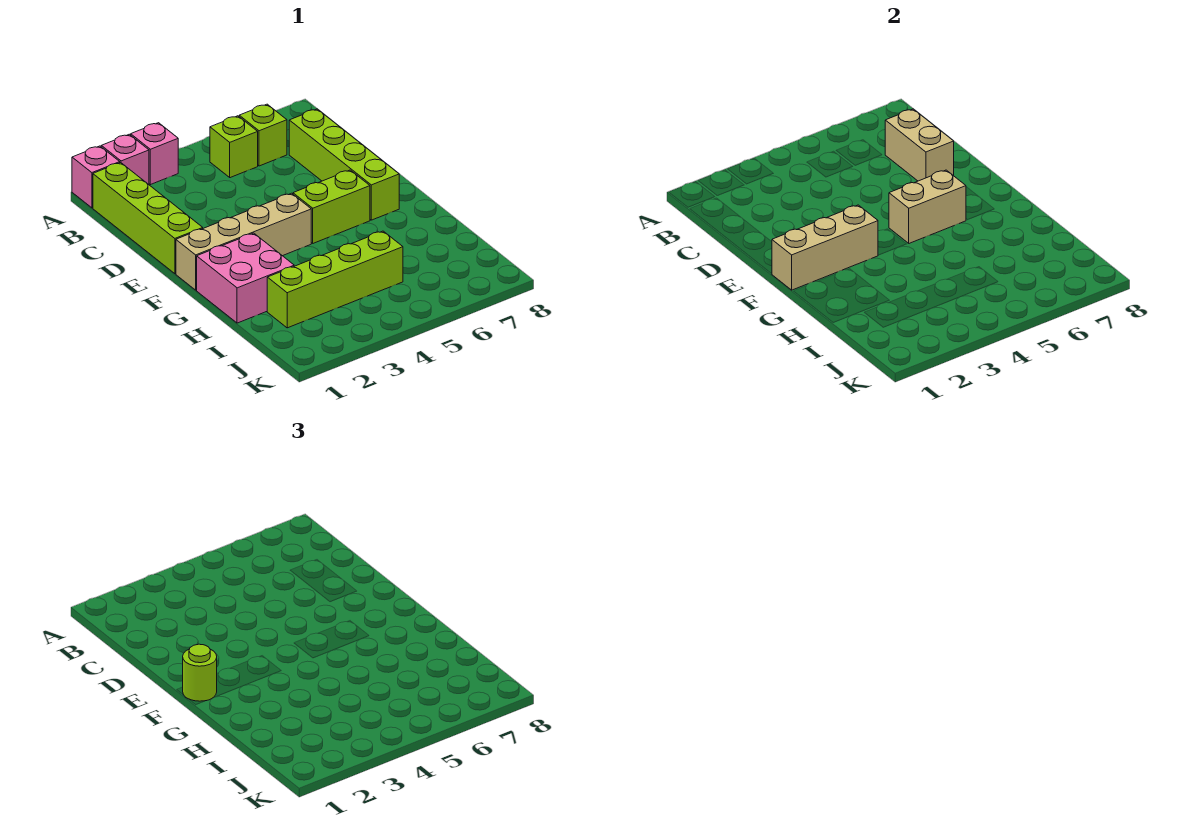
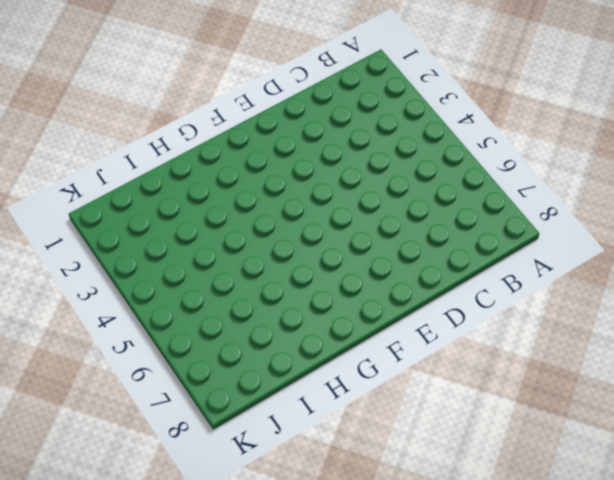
none -> pink brick A1 level 1
none -> pink brick A2 level 1
none -> pink brick A3 level 1

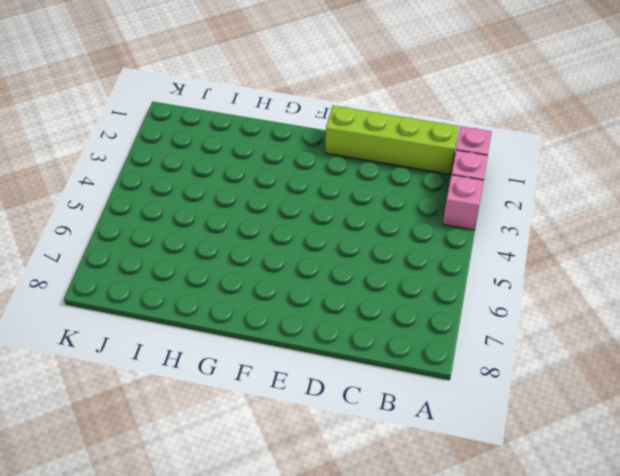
none -> lime brick B5 level 1
none -> lime brick B6 level 1
none -> lime brick C7:F7 level 1

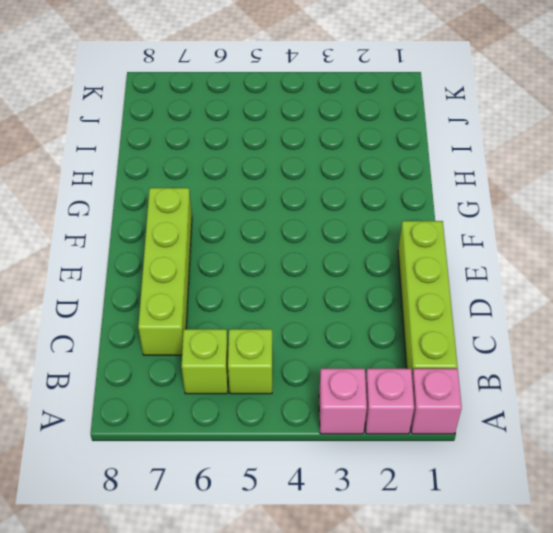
none -> tan brick F1:F4 level 1
none -> lime brick F5:F6 level 1
none -> pink brick G1:H2 level 1

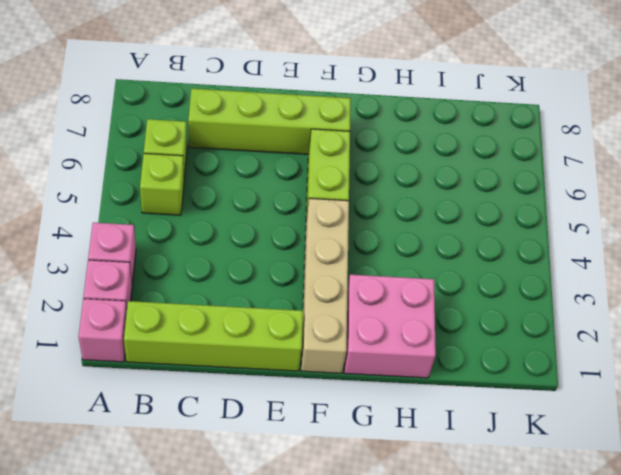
none -> lime brick I2:I5 level 1
none -> tan brick C7:D7 level 2
none -> tan brick F1:F3 level 2

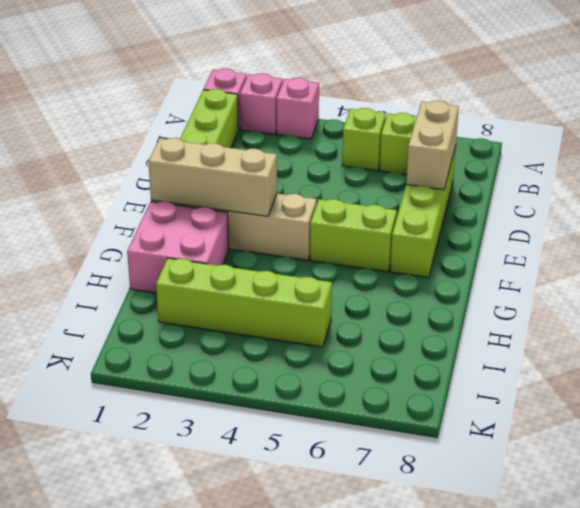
none -> tan brick F5:F6 level 2
none -> lime round brick F1 level 3

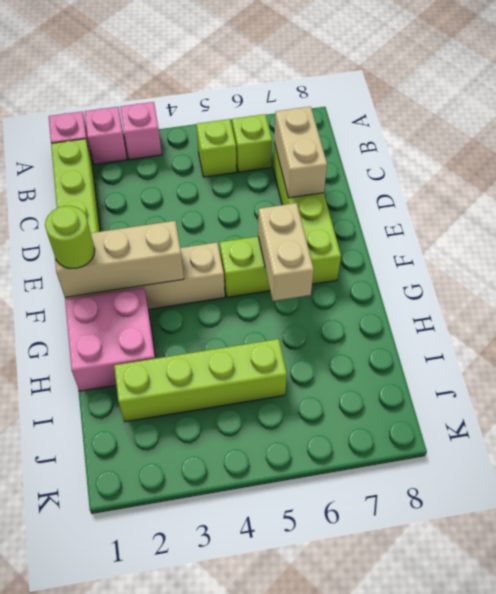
tan brick F6:G6 level 2 -> tan brick F5:F6 level 2

